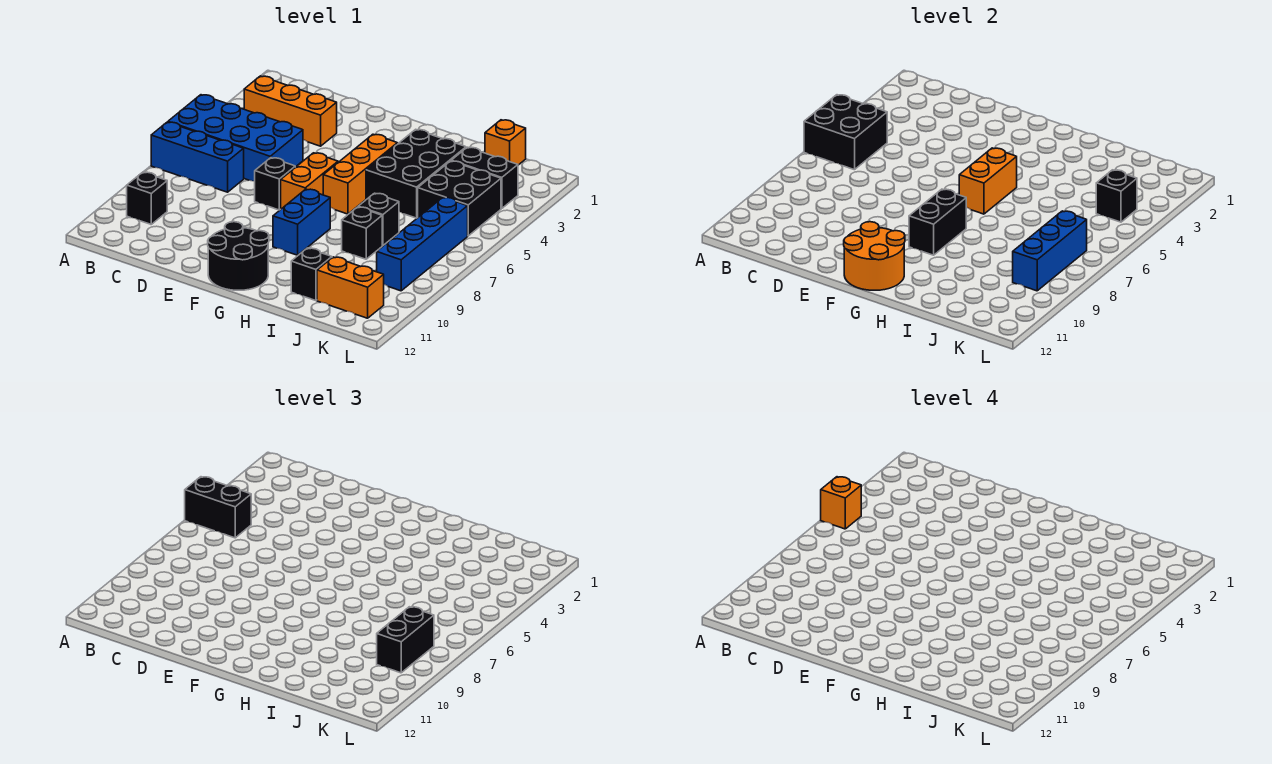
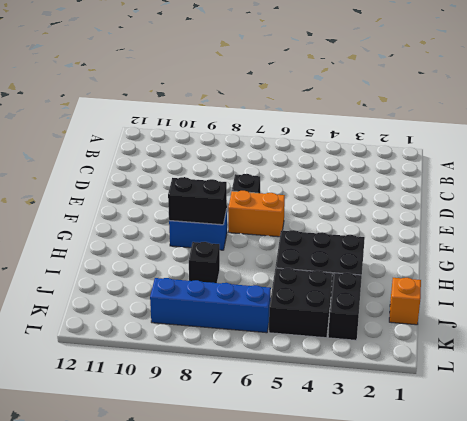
none -> blue brick A5:D6 level 1
none -> blue brick A7:C7 level 1
none -> orange brick B3:D3 level 1

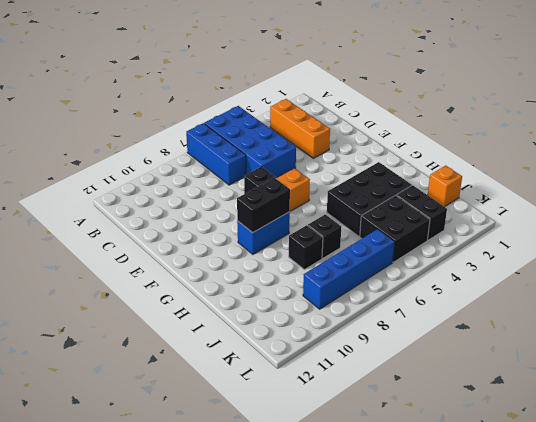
none -> black brick B10 level 1
none -> black round brick F11:G12 level 1
none -> orange brick G4:G6 level 1

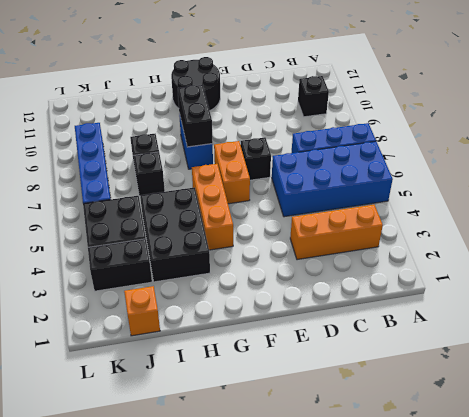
none -> black brick I11 level 1
none -> orange brick J11:K11 level 1
none -> black brick A5:B6 level 2

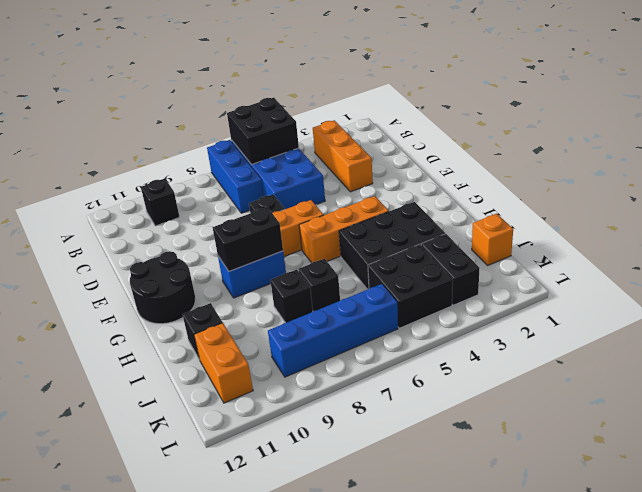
none -> orange round brick F11:G12 level 2
none -> orange brick G5:G6 level 2
none -> black brick K4 level 2

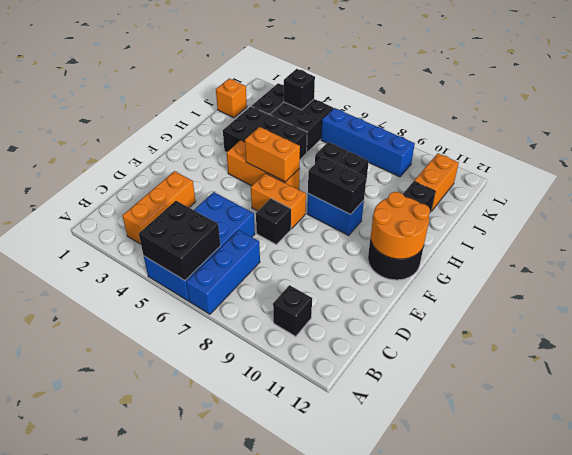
none -> blue brick K7:K9 level 2
none -> black brick A5:B5 level 3
none -> black brick K8:K9 level 3

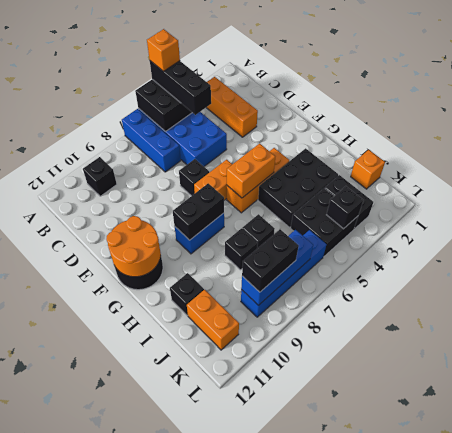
black brick A5:C5 level 3 -> black brick A5:B5 level 3

